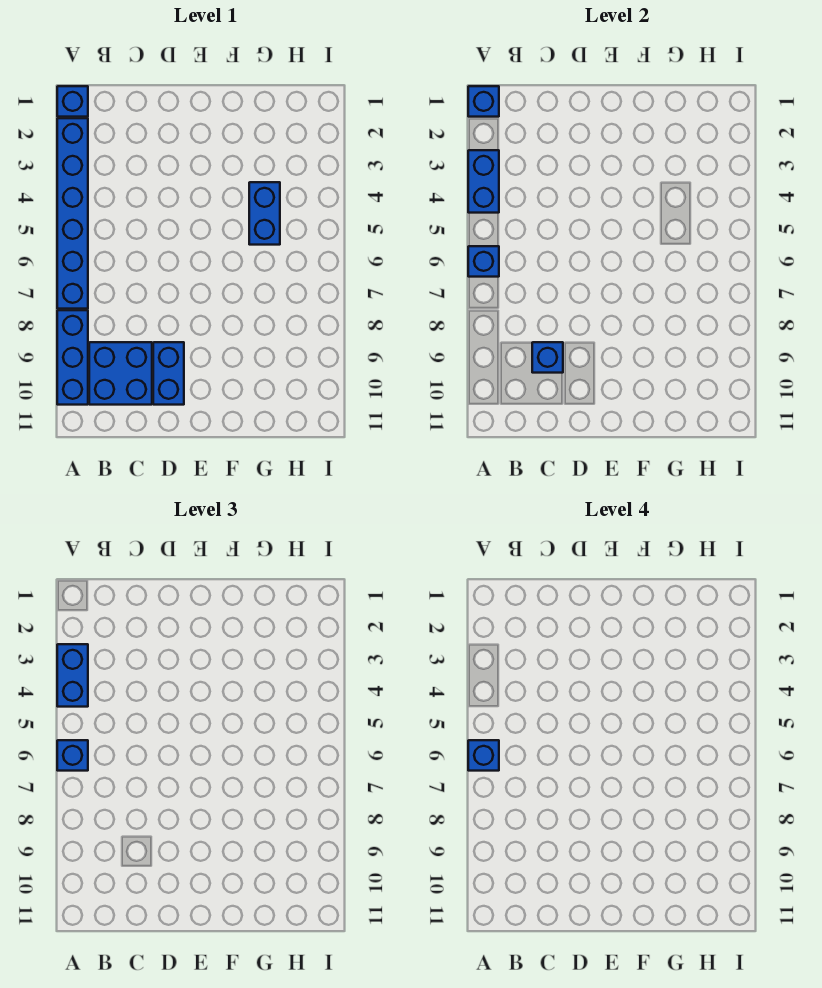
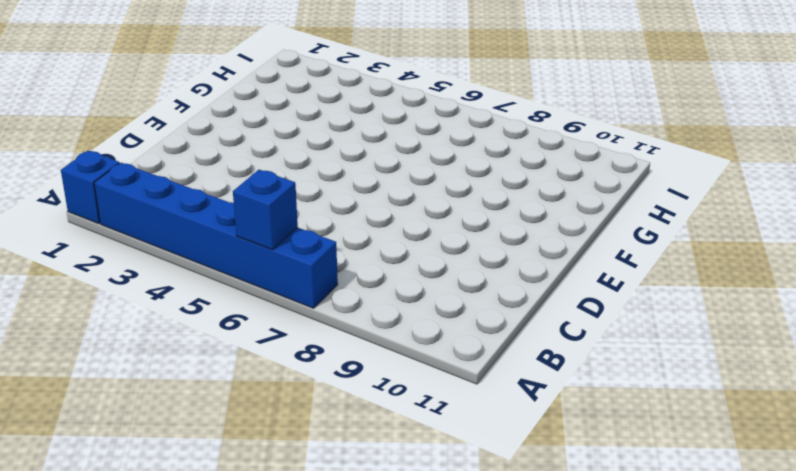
none -> blue brick A8:A10 level 1
none -> blue brick B9:C10 level 1
none -> blue brick D9:D10 level 1

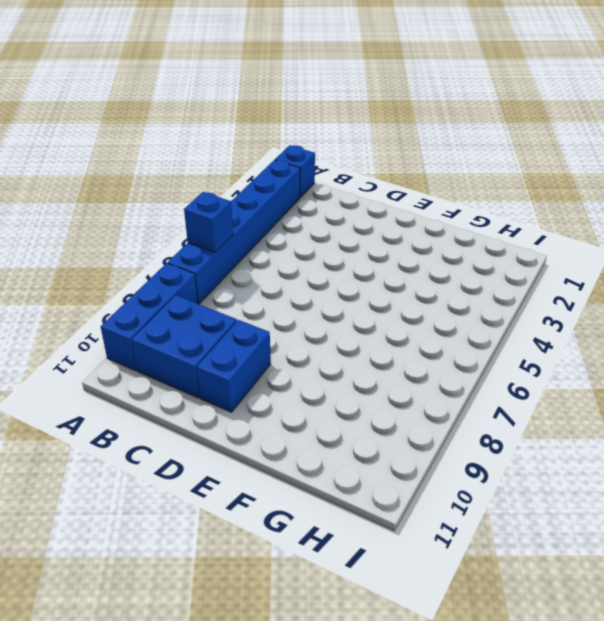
none -> blue brick G4:G5 level 1
none -> blue brick A1 level 2
none -> blue brick A3:A4 level 2

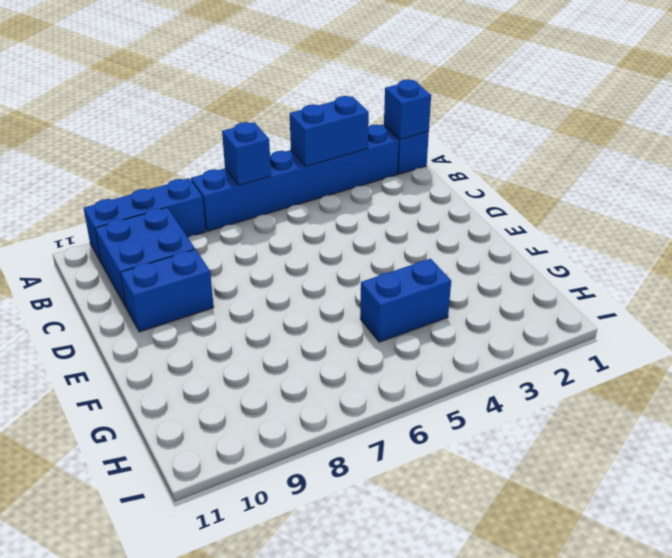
none -> blue brick C9 level 2
none -> blue brick A3:A4 level 3
none -> blue brick A6 level 3

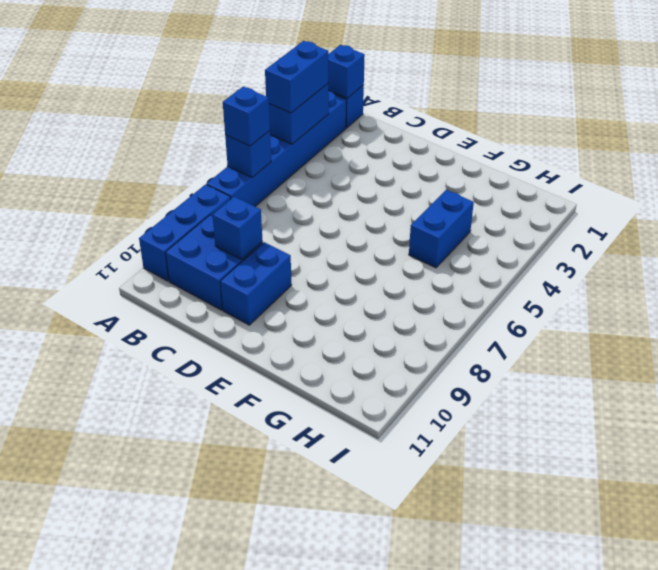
none -> blue brick A6 level 4

